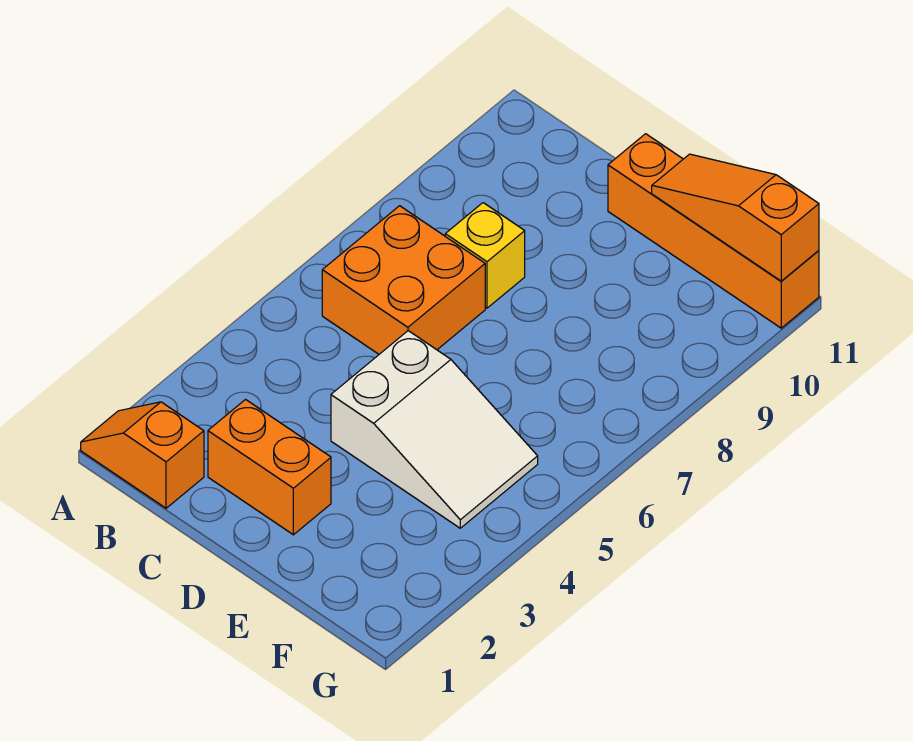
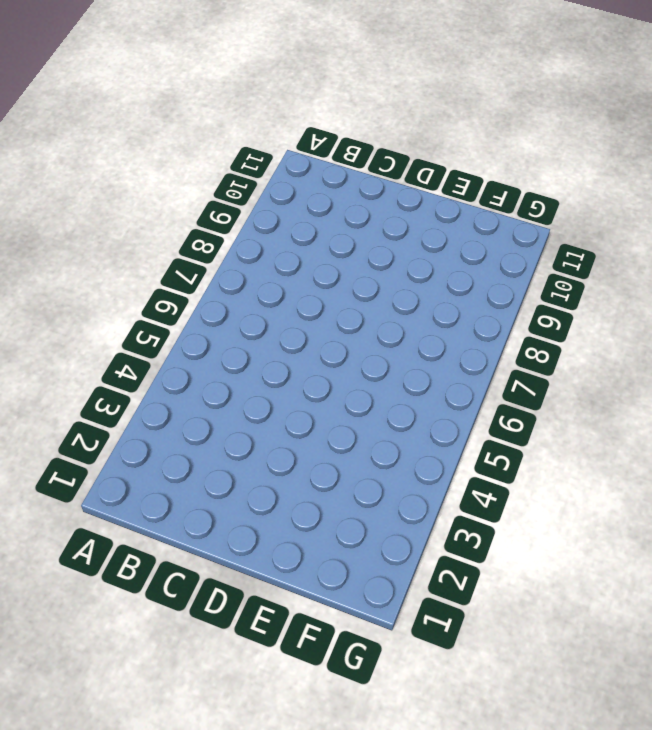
none -> orange slope A1:B1 level 1 top B
none -> orange brick B6:C7 level 1

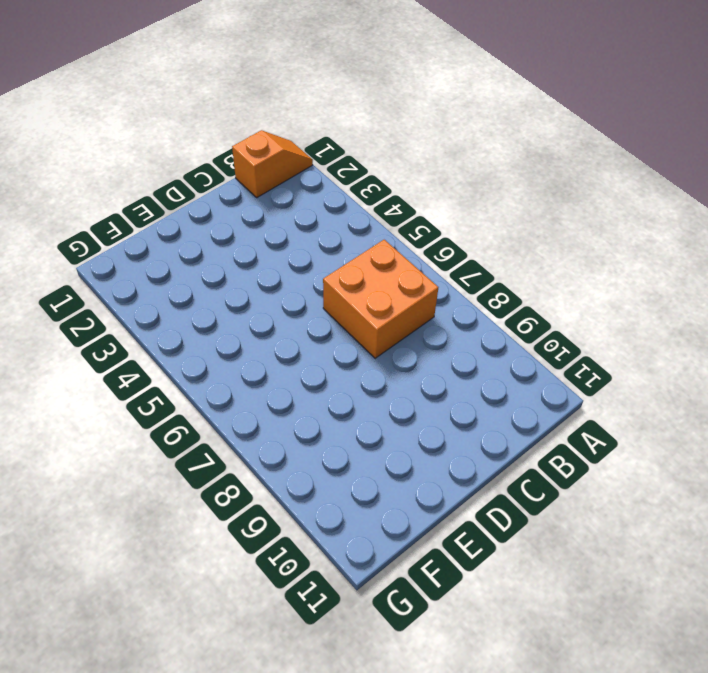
none -> orange brick C2:D2 level 1
none -> yellow brick C8 level 1

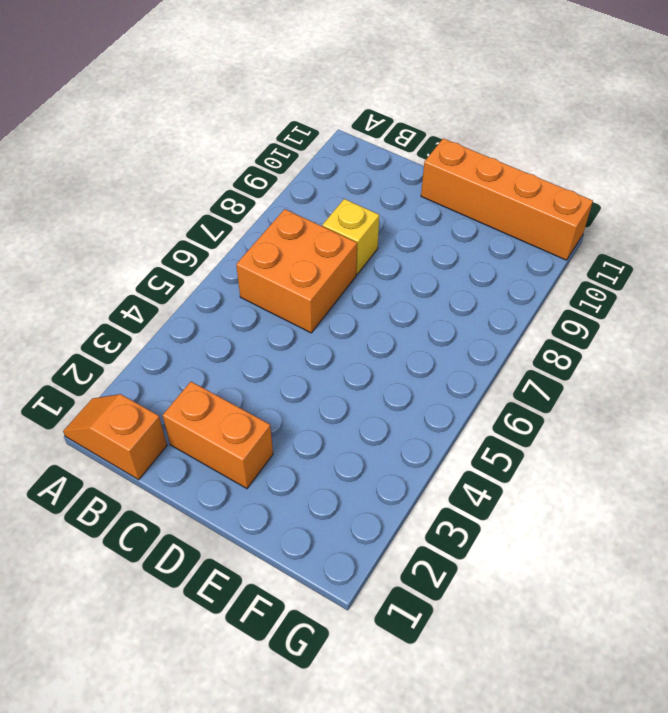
none -> white slope D4:F5 level 1 top D
none -> orange slope E11:G11 level 2 top G

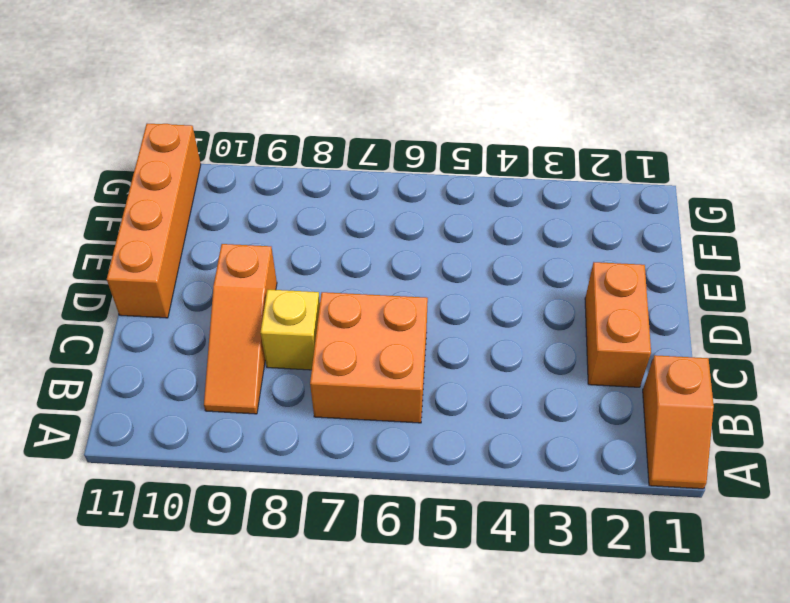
orange slope B9:D9 level 1 top D -> orange slope E11:G11 level 2 top G
none -> white slope D4:F5 level 1 top D

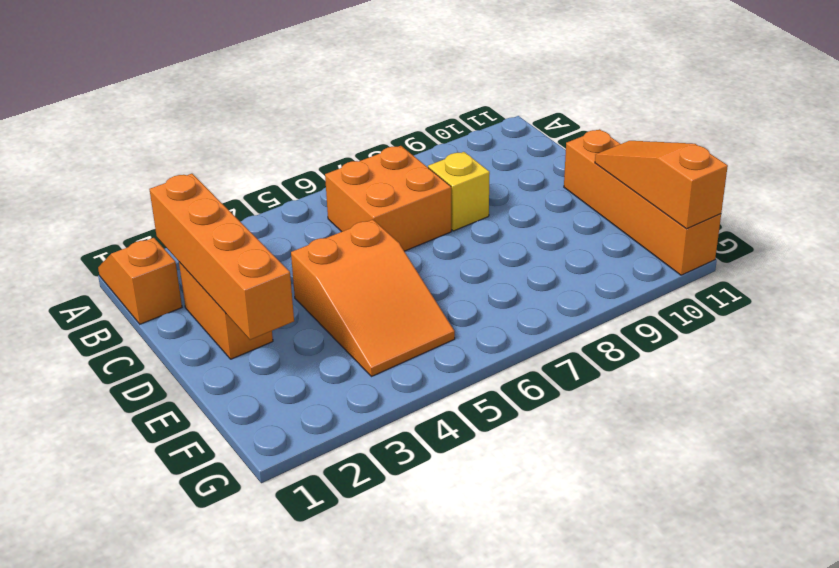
orange brick B2:E2 level 2 -> none
orange slope D4:F5 level 1 top D -> white slope D4:F5 level 1 top D

